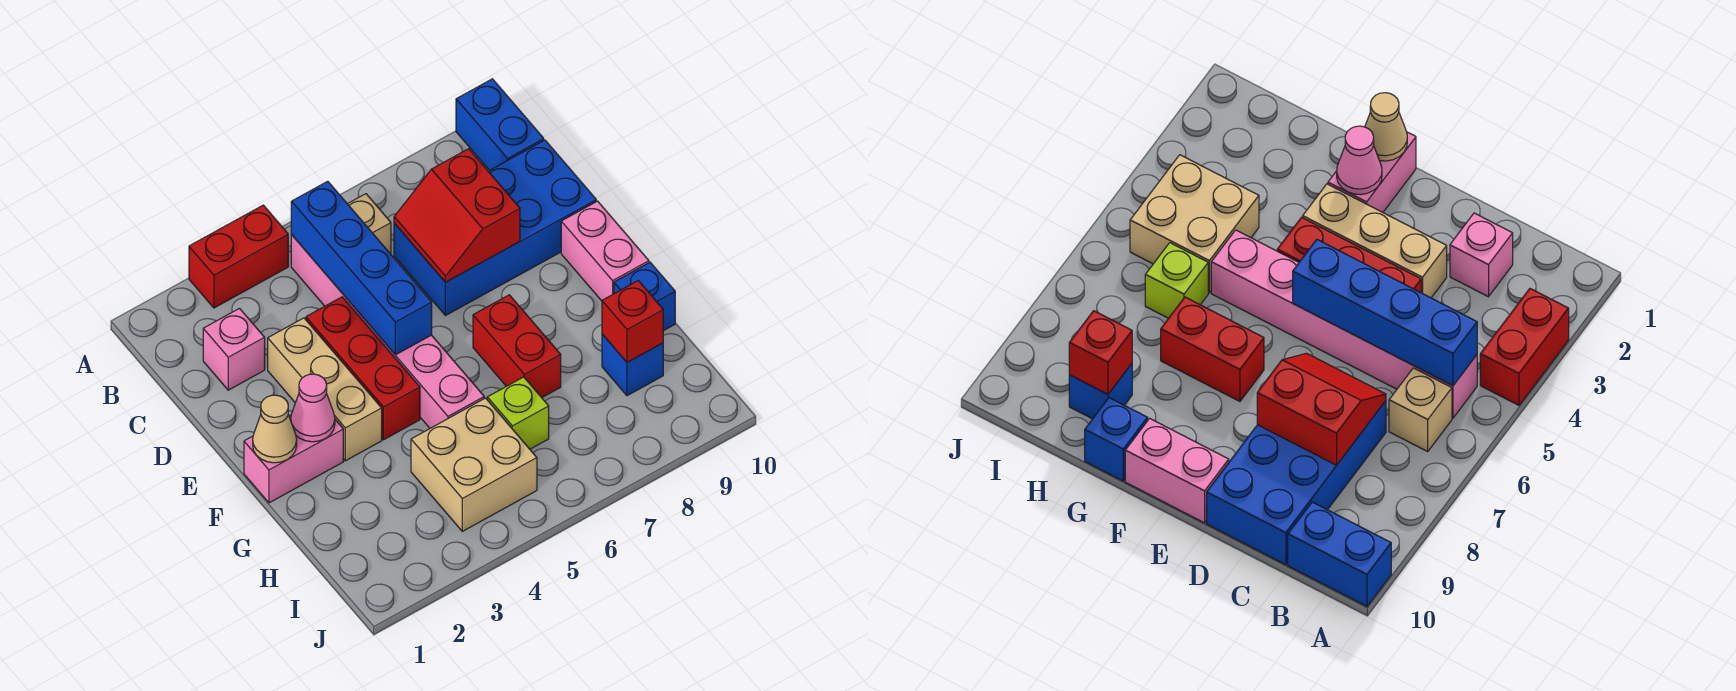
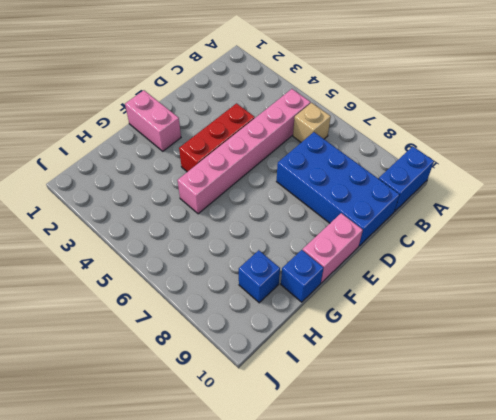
none -> red brick A3:A4 level 1
none -> pink brick C2 level 1
none -> tan brick D3:F3 level 1

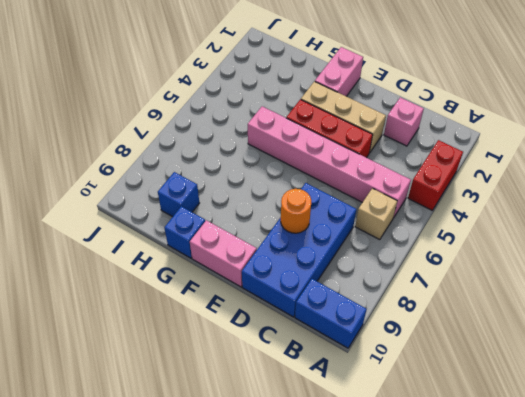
orange round brick D8 level 2 -> red slope C7:D8 level 2 top 8
none -> red brick F7:G7 level 1
none -> tan brick H4:I5 level 1
none -> lime brick H6 level 1

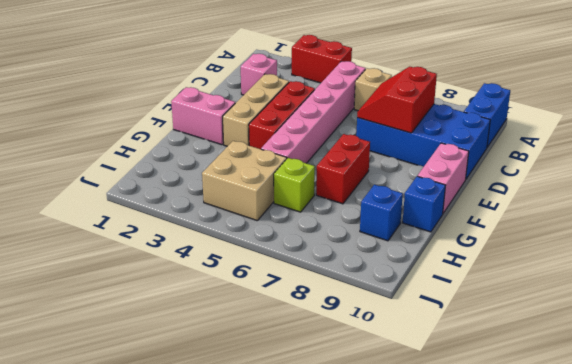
none -> blue brick B5:E5 level 2
none -> tan cone F1 level 2
none -> pink cone F2 level 2

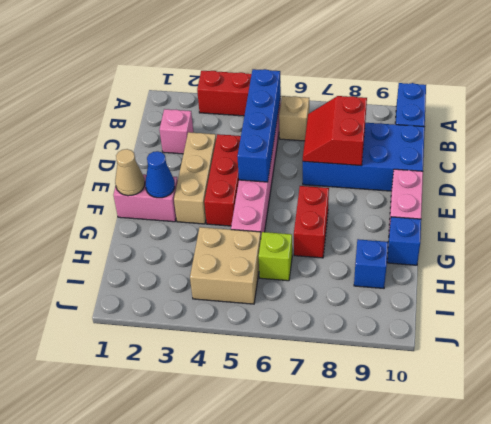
blue cone F2 level 2 -> pink cone F2 level 2
none -> red brick H9 level 2

